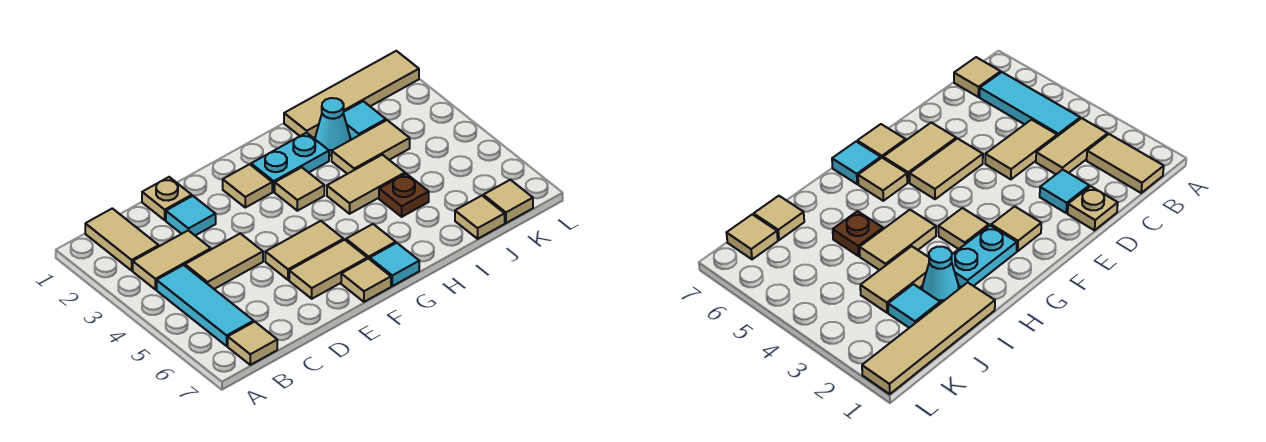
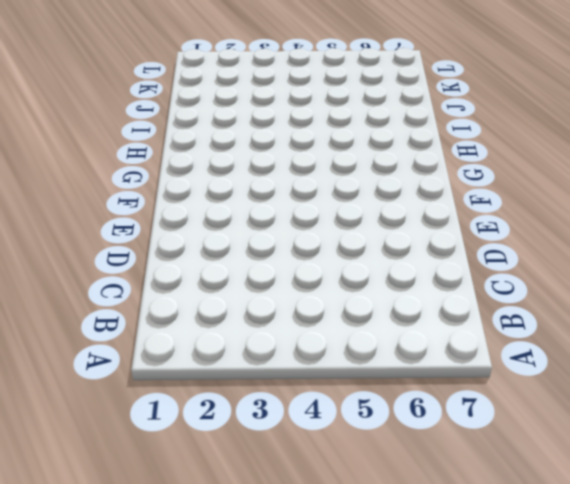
none -> tan tile B1:B2 level 1
none -> tan tile B3:C3 level 1
none -> cyan tile B4:B6 level 1

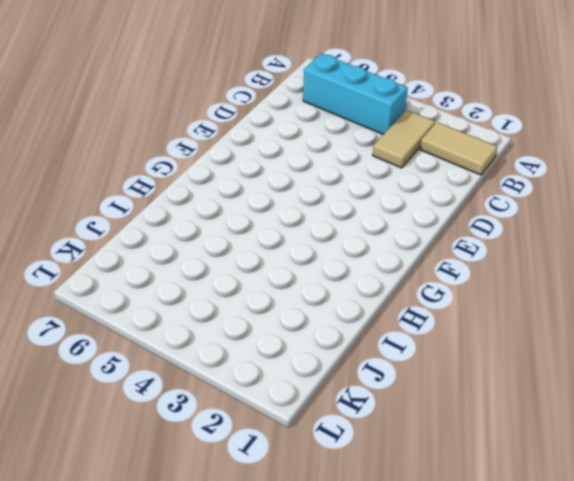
cyan brick B4:B6 level 1 -> cyan tile B4:B6 level 1
none -> tan tile B7 level 1
none -> tan tile C4:D4 level 1
none -> tan plate D1 level 1

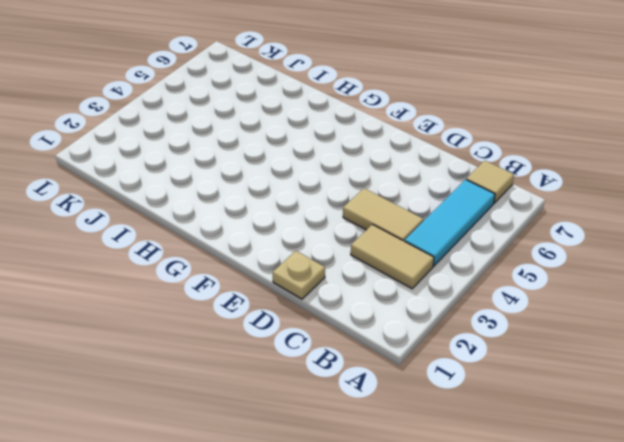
none -> tan tile B1:B2 level 1
none -> cyan tile D2 level 1
none -> tan tile E5:F5 level 1

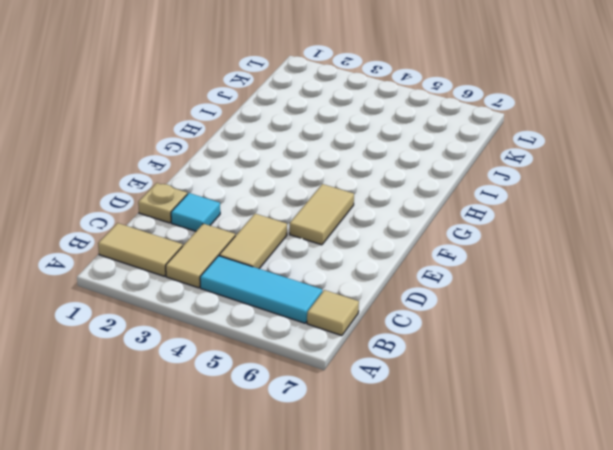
none -> tan tile E6:F6 level 1
none -> tan tile F2 level 1
none -> tan tile F7 level 1

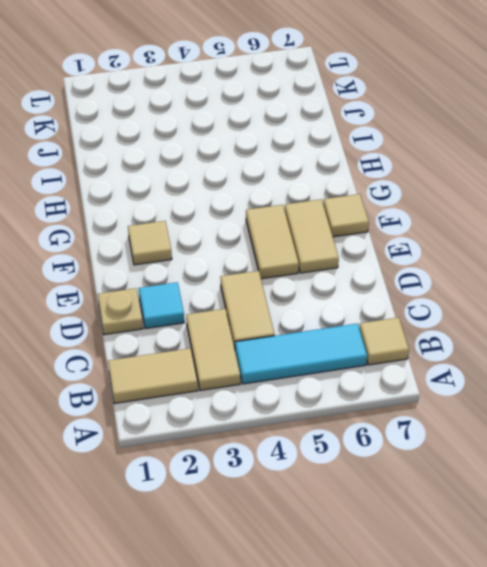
none -> cyan plate G2:H2 level 1
none -> tan tile G3 level 1
none -> tan tile G6 level 1

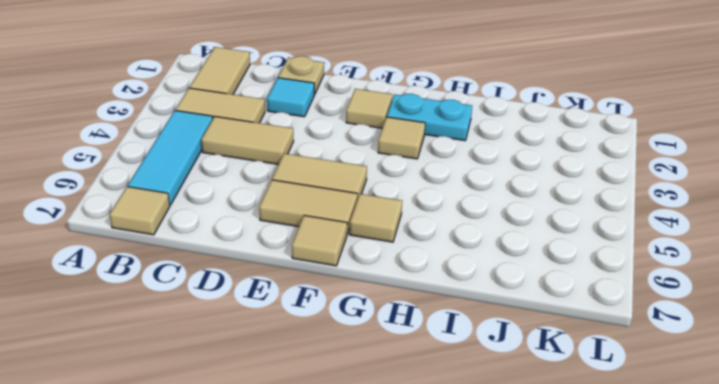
none -> cyan tile G7 level 1
none -> tan tile H4:I4 level 1
none -> tan tile I1:L1 level 1

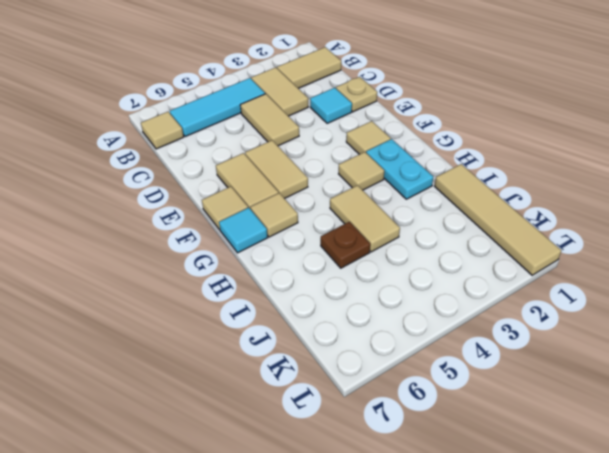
none -> cyan cone I2 level 1
none -> tan tile I3:J3 level 1
none -> cyan tile J2 level 1

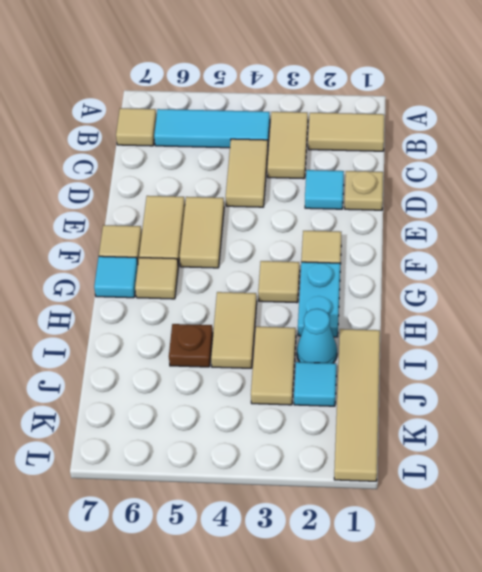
none -> tan tile J7 level 1
none -> tan tile K7 level 1

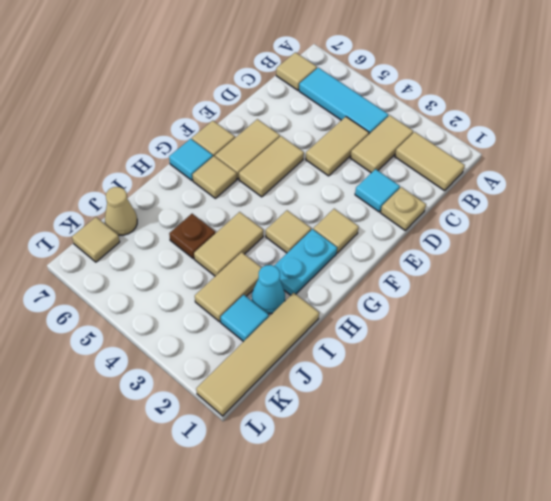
tan cone J7 level 1 -> tan tile J7 level 1

